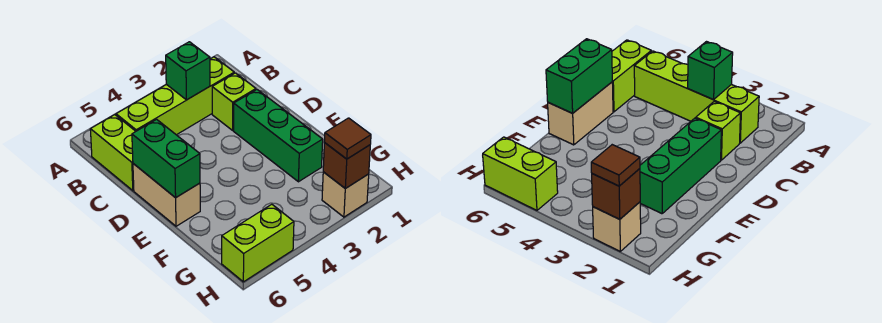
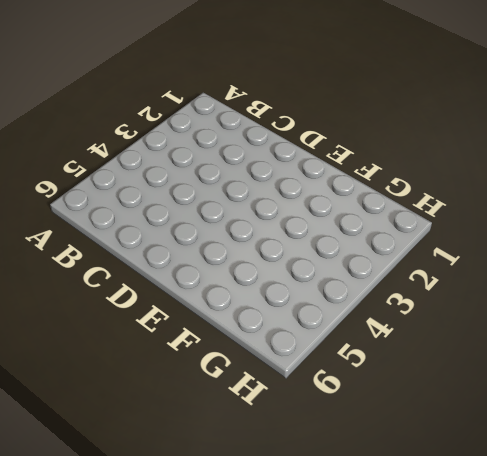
none -> lime brick B2:B5 level 1
none -> lime brick B6:C6 level 1

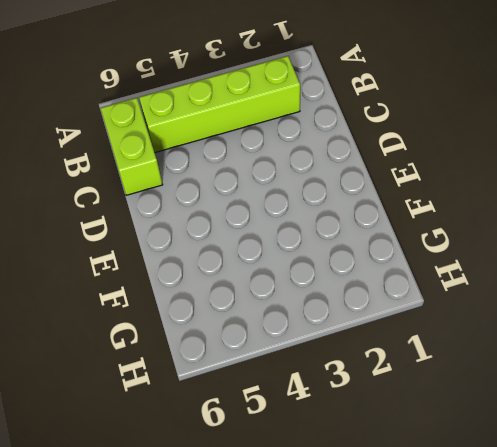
none -> lime brick C2 level 1
none -> green brick D2:F2 level 1

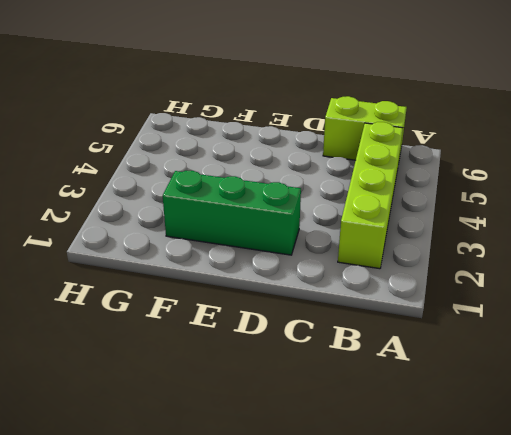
none -> lime brick C2 level 1
none -> tan brick D6:E6 level 1

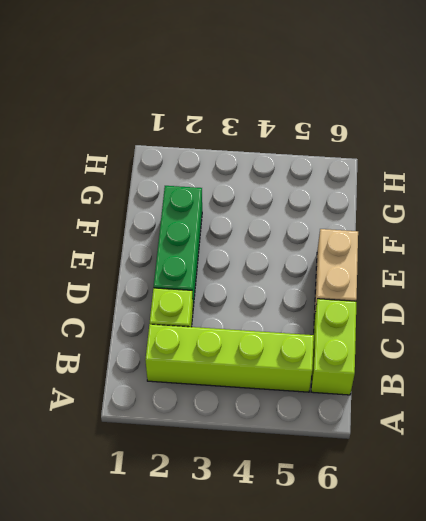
none -> tan brick H2 level 1
none -> lime brick H5:H6 level 1

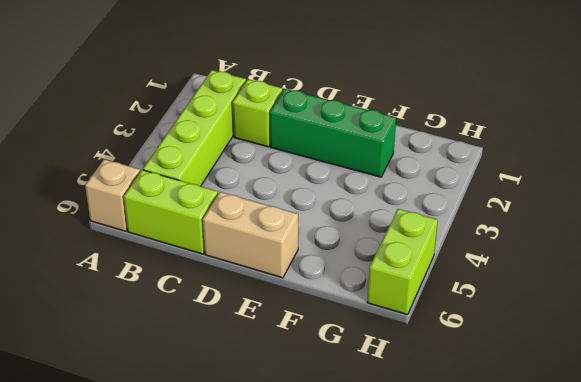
tan brick A6 level 1 -> tan brick H2 level 1
none -> green brick B3 level 2
none -> green brick D6:E6 level 2

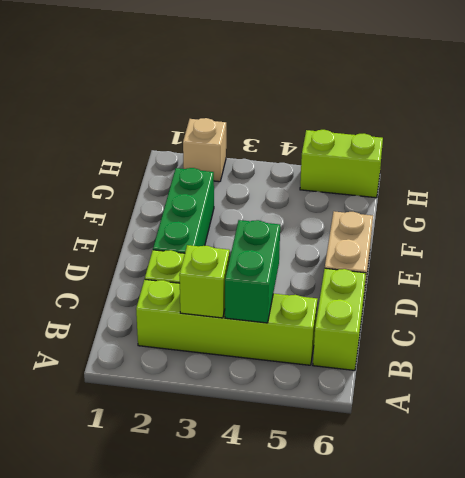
lime brick B3 level 2 -> green brick B3 level 2
green brick B4:C4 level 2 -> green brick D6:E6 level 2
none -> brown brick H2 level 2
none -> brown tile H2 level 3

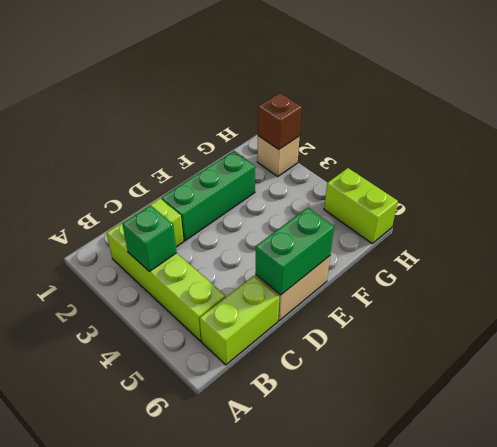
none -> brown tile H2 level 3

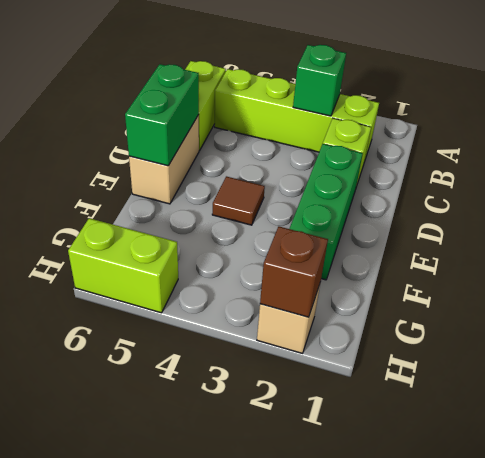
brown tile E4 level 1 -> brown tile H2 level 3

